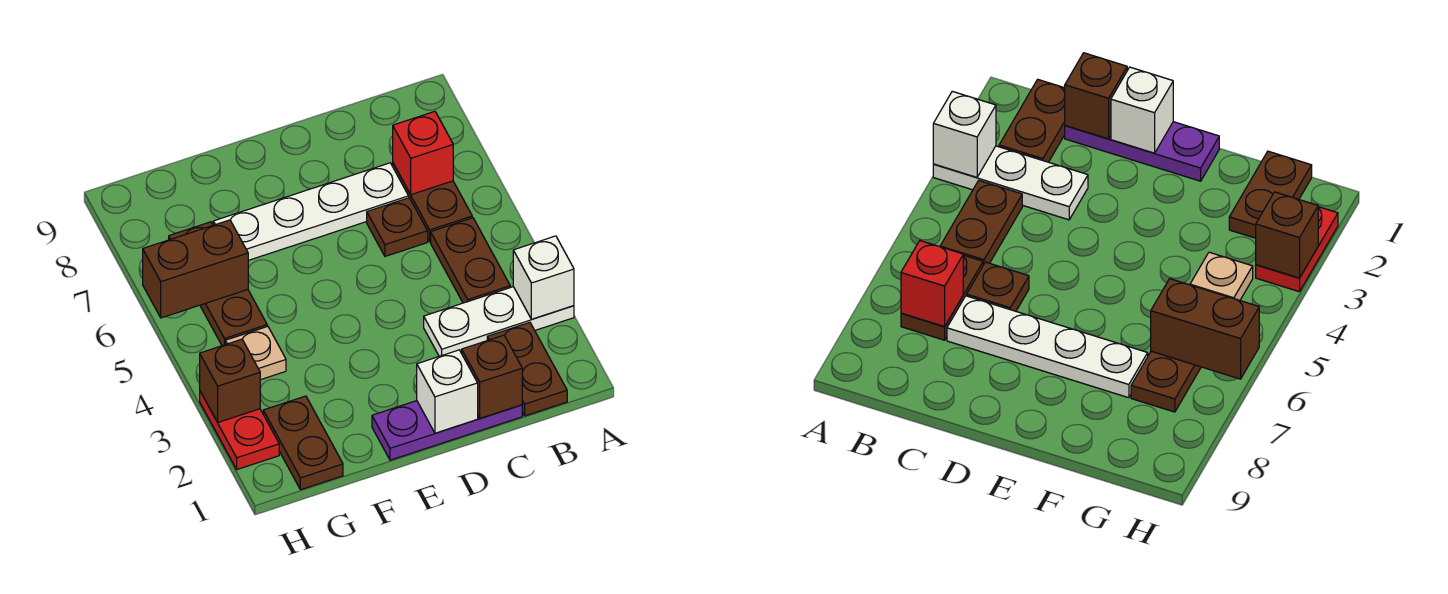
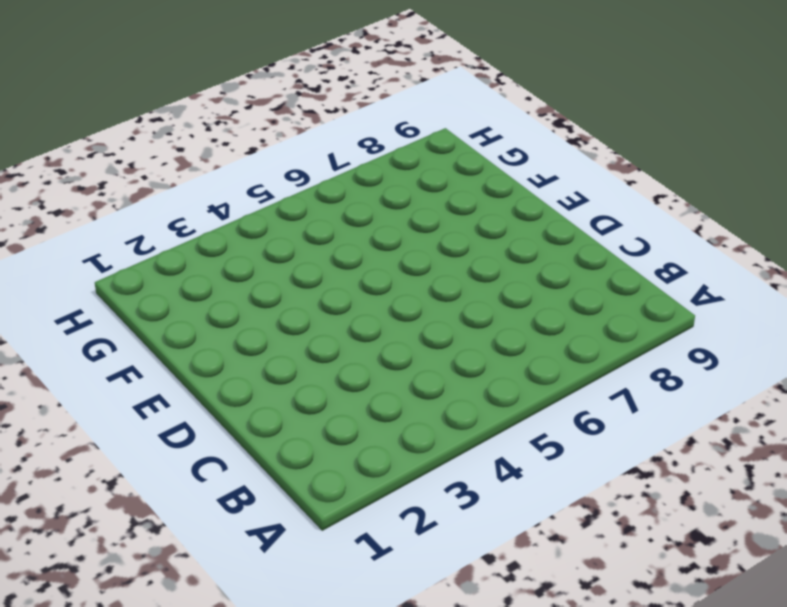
none -> white plate A3:C3 level 1
none -> brown plate B1:B2 level 1
none -> brown plate B4:B5 level 1

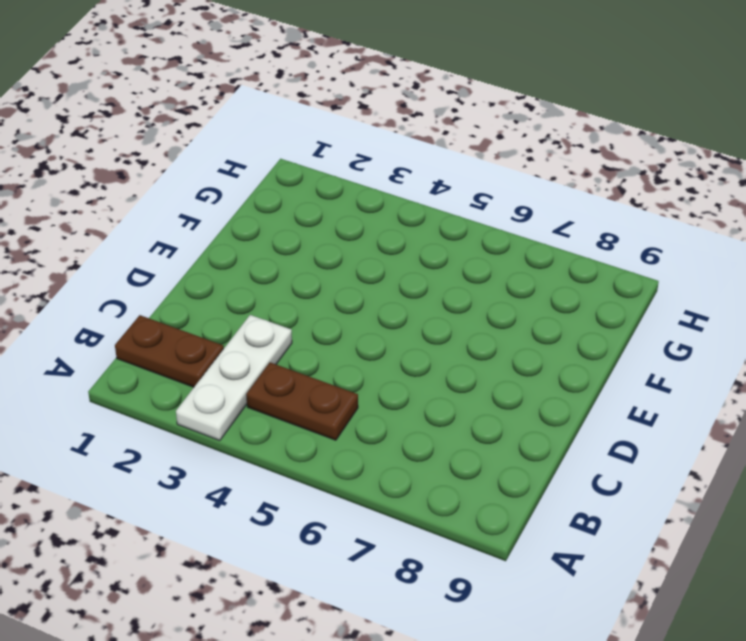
none -> brown plate B6:B7 level 1
none -> purple plate C1:E1 level 1
none -> brown plate C6 level 1

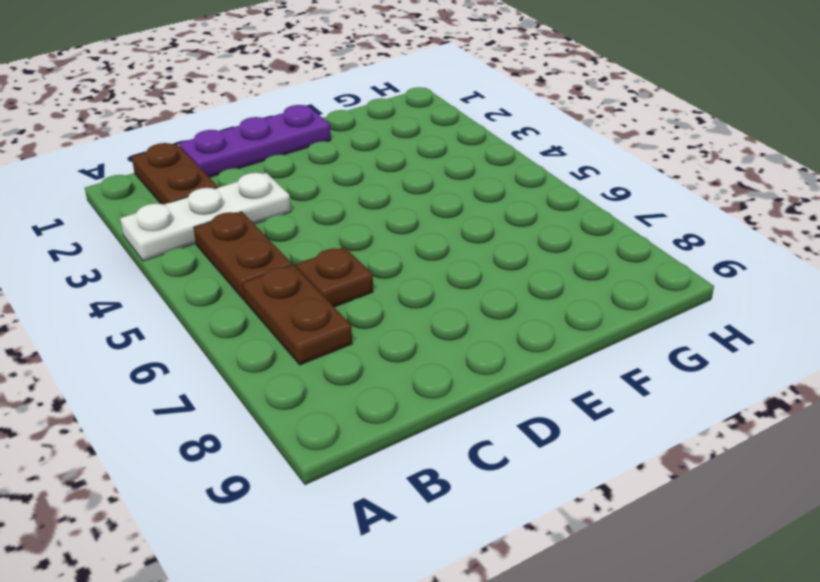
none -> white plate C7:F7 level 1
none -> brown plate G1:G2 level 1
none -> tan plate G4 level 1

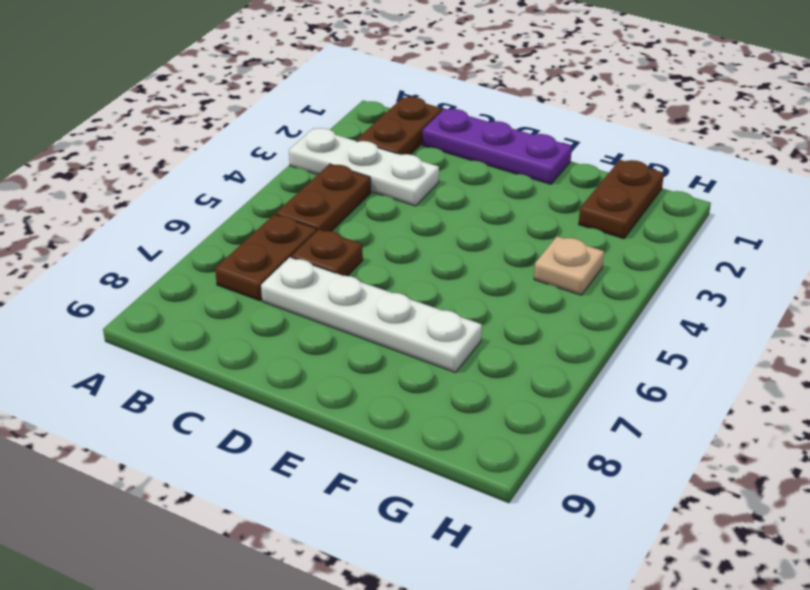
none -> brown plate G5:G7 level 1
none -> red plate H2:H3 level 1
none -> white brick A3 level 2

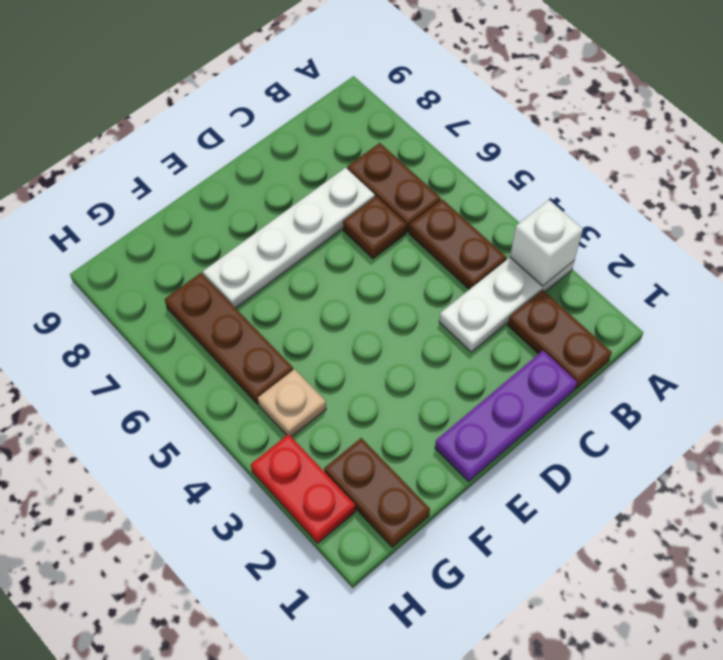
none -> red brick B7 level 2
none -> brown brick C1 level 2
none -> white brick D1 level 2

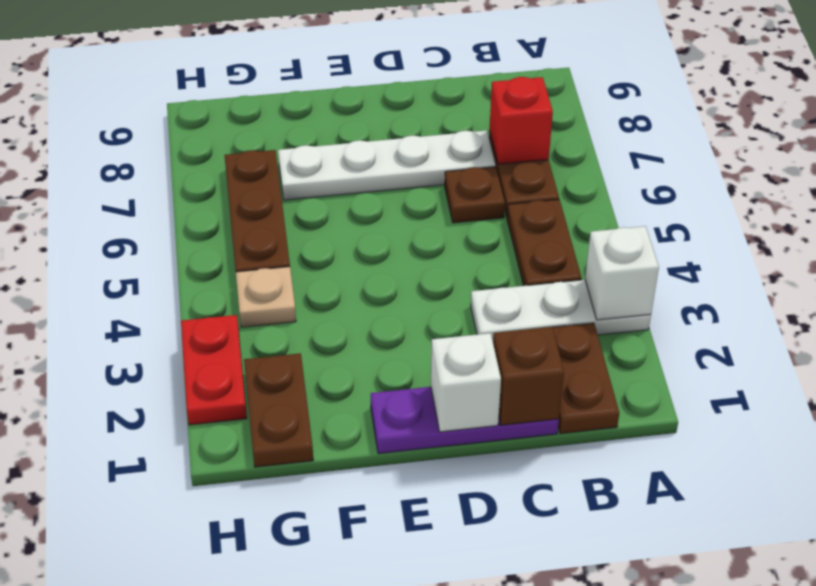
none -> brown brick G6:H6 level 2
none -> brown brick H3 level 2

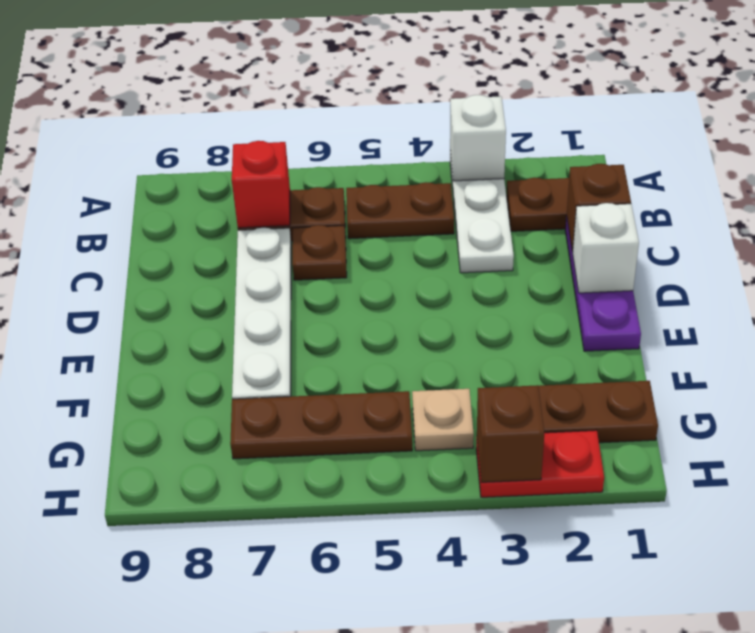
none -> brown brick G6:H6 level 2

